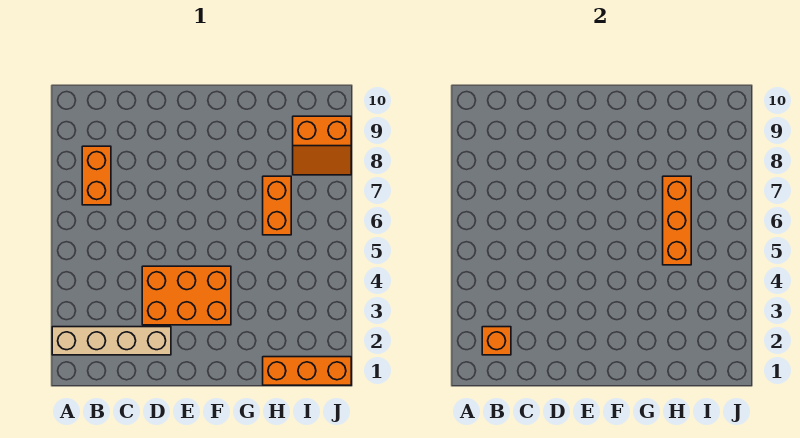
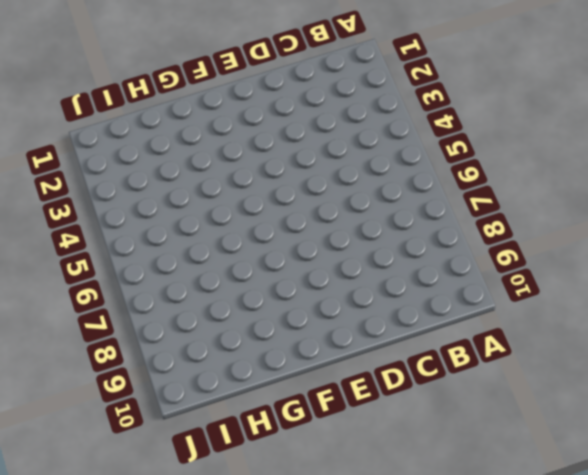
none -> tan brick A2:D2 level 1
none -> orange brick B7:B8 level 1

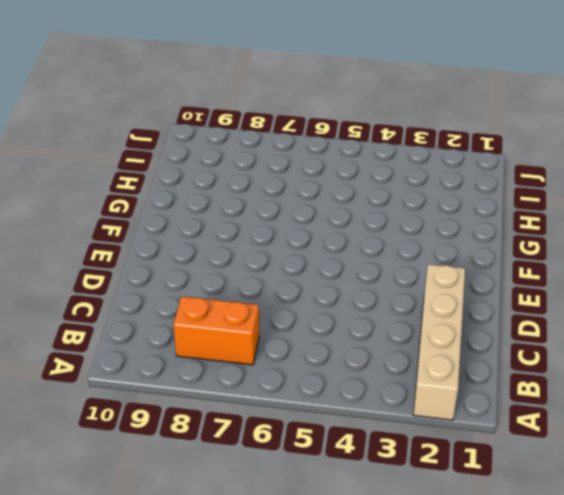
none -> orange brick D3:F4 level 1
none -> orange brick H1:J1 level 1

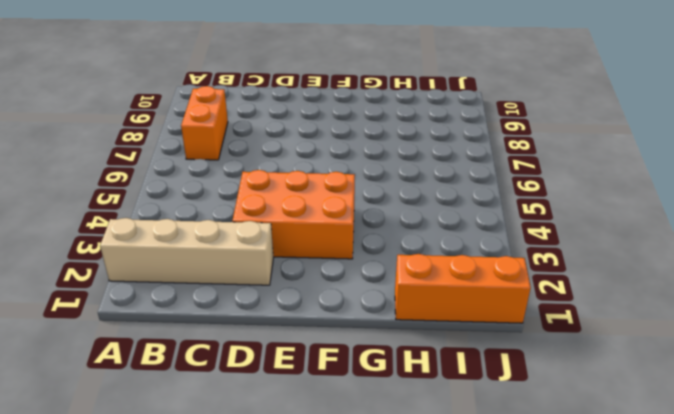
none -> orange brick H6:H7 level 1
none -> orange slope I8:J9 level 1 top 9

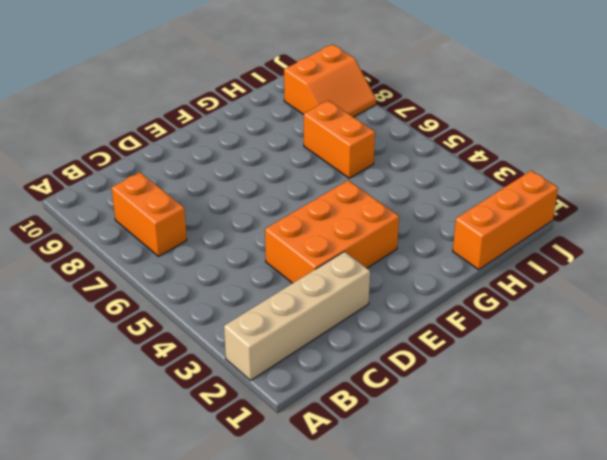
none -> orange brick B2 level 2
none -> orange brick H5:H7 level 2

